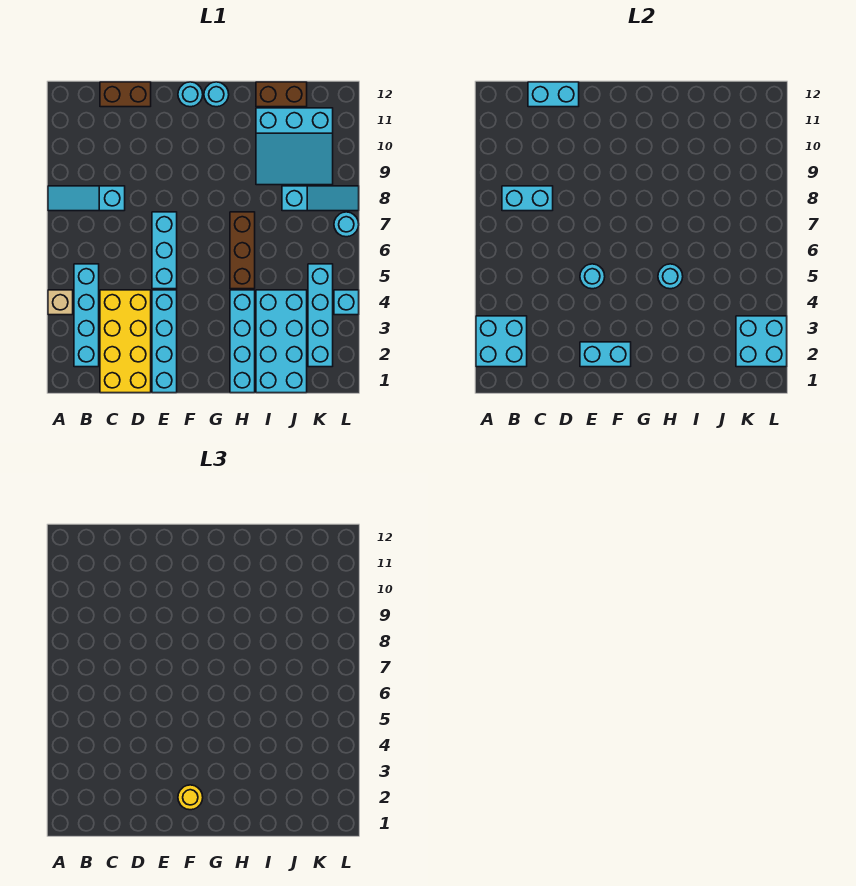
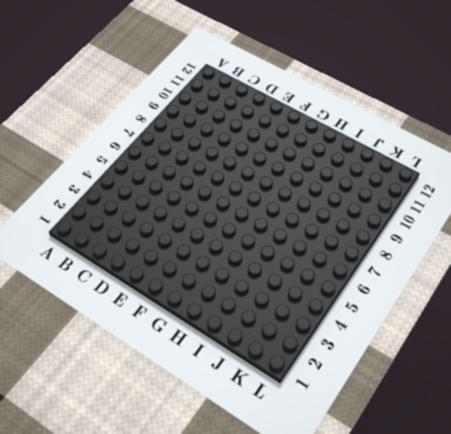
none -> tan brick A4 level 1
none -> cyan slope A8:C8 level 1 top C
none -> cyan brick B2:B5 level 1

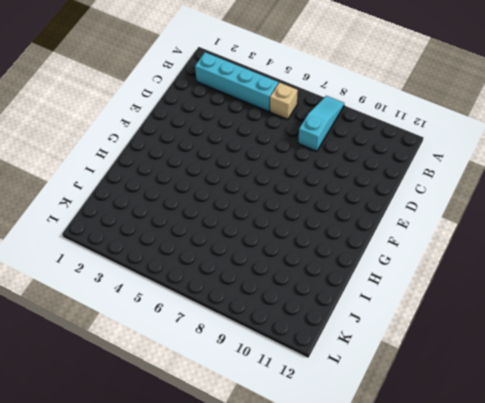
tan brick B6 level 1 -> tan brick A4 level 1
none -> yellow brick C1:D4 level 1
none -> brown brick C12:D12 level 1
none -> cyan brick E1:E4 level 1

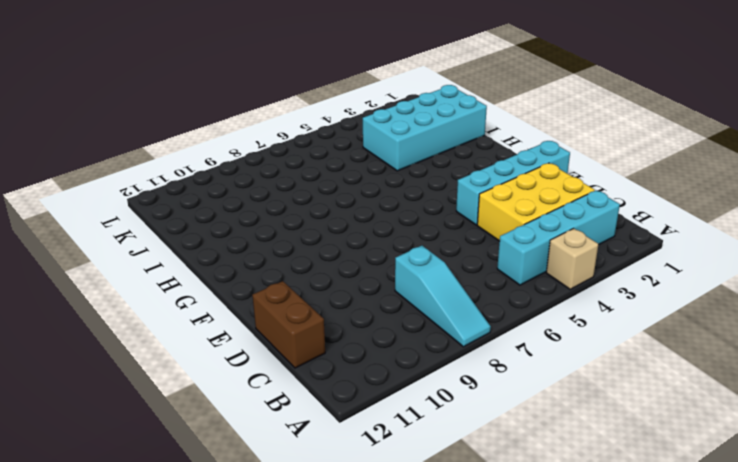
yellow brick C2:D4 level 1 -> yellow brick C1:D4 level 1
none -> cyan brick E5:E7 level 1
none -> cyan round brick F12 level 1
none -> cyan round brick G12 level 1

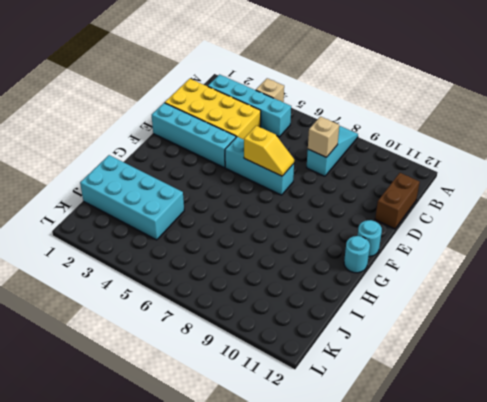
tan brick C8 level 2 -> cyan brick B8:C8 level 2
yellow slope E6:E7 level 2 top 6 -> none
none -> cyan brick H1:H4 level 1
none -> brown brick H5:H7 level 1
none -> cyan slope I9:K11 level 1 top 11

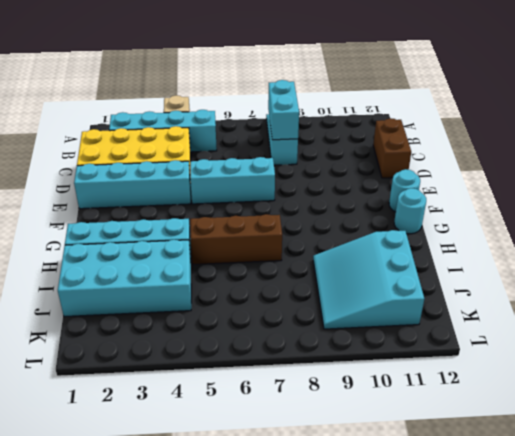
none -> brown brick I12:J12 level 1
none -> cyan slope J8:L8 level 1 top J
none -> cyan brick K2:K5 level 1

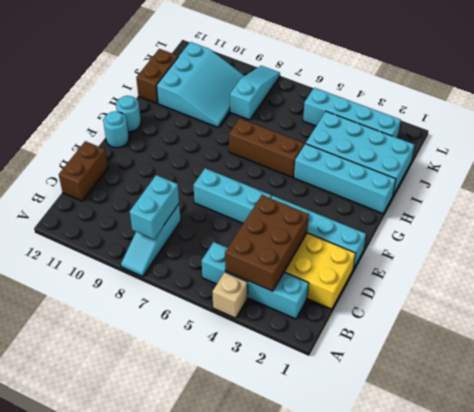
brown brick B3:D4 level 2 -> cyan brick A2:B3 level 2
none -> cyan brick L4 level 1
none -> cyan round brick L7 level 1
none -> cyan brick C12:D12 level 2

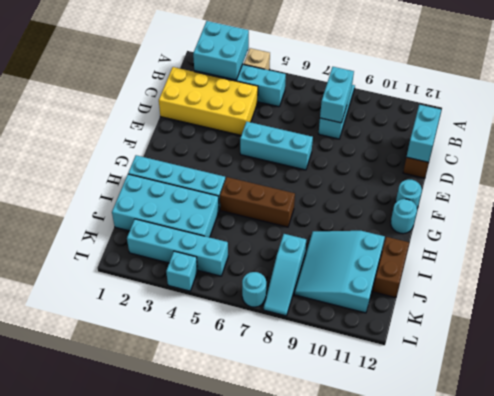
none -> cyan brick E1:E4 level 1
none -> cyan brick E2:F2 level 2
none -> cyan round brick E5 level 2

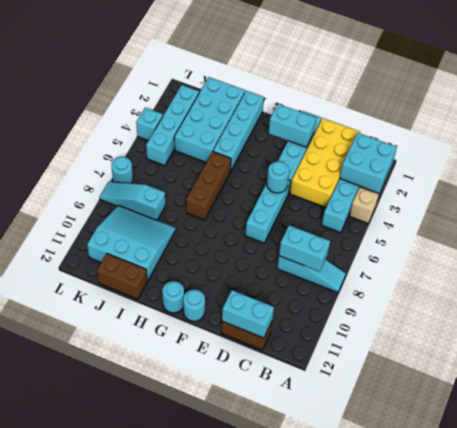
none -> cyan round brick H5 level 2
none -> cyan brick K2:L3 level 2
none -> yellow round brick F2 level 3

